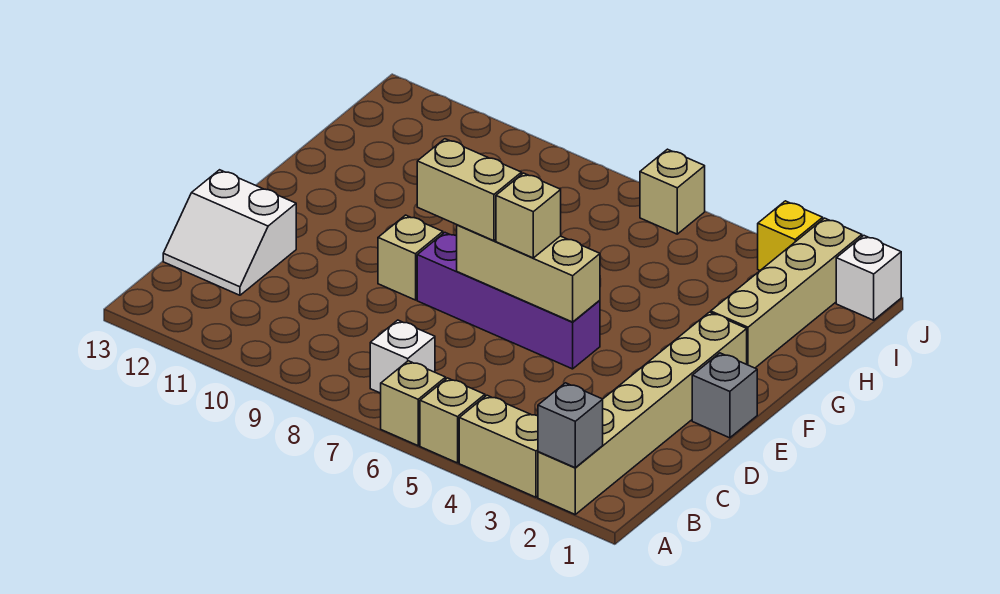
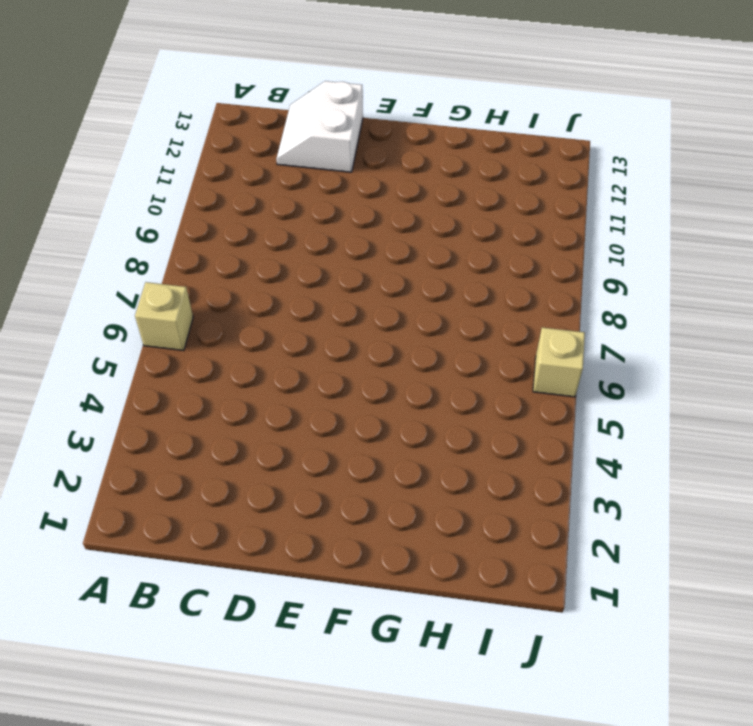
none -> tan brick A2:F2 level 1
none -> tan brick A3:A4 level 1
none -> tan brick A5 level 1

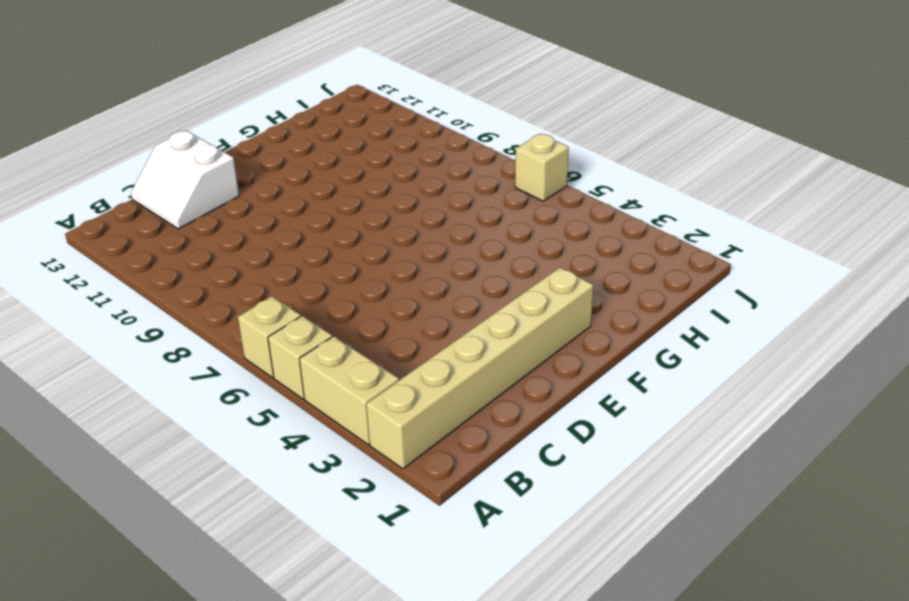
none -> white brick B7 level 1
none -> grey brick E1 level 1
none -> purple brick E5:E8 level 1

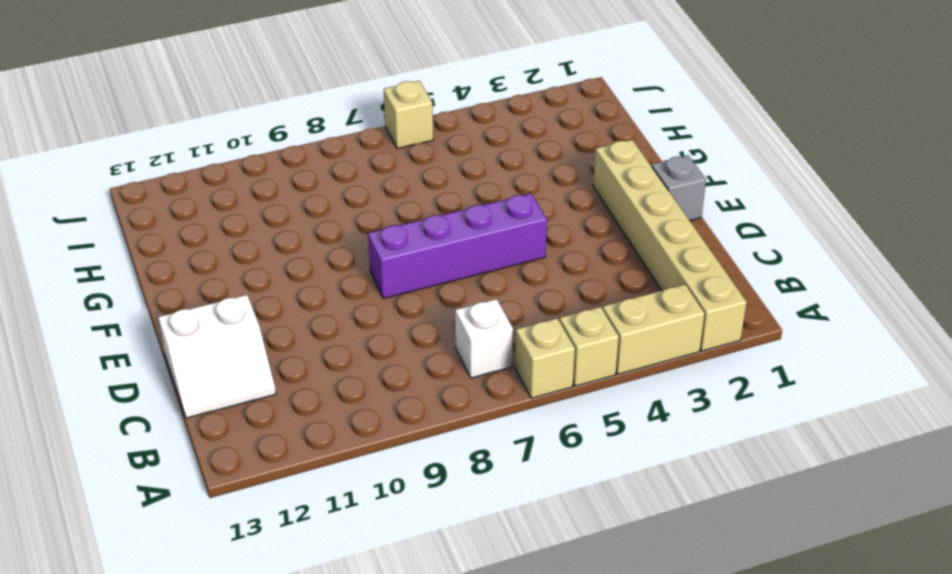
none -> tan brick E9 level 1
none -> tan brick G2:J2 level 1
none -> white brick J1 level 1

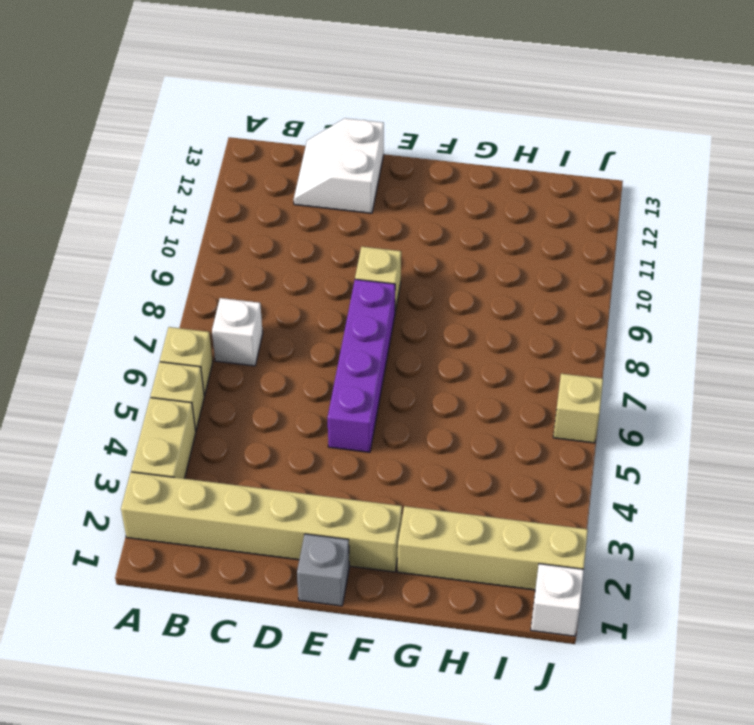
none -> yellow brick J3 level 1
none -> grey brick A2 level 2
none -> tan brick E5:E7 level 2

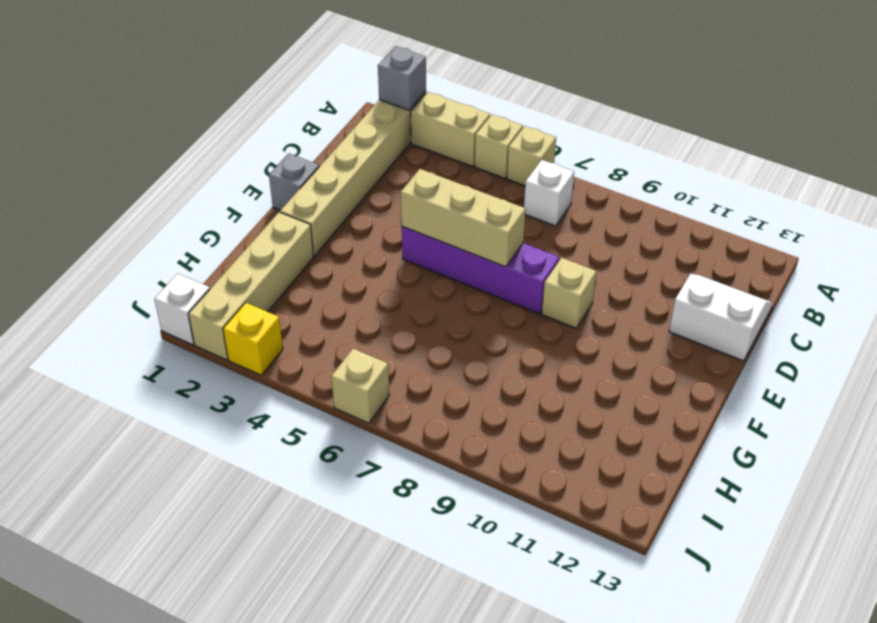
none -> tan brick E6 level 3
none -> tan brick E7:E8 level 3

